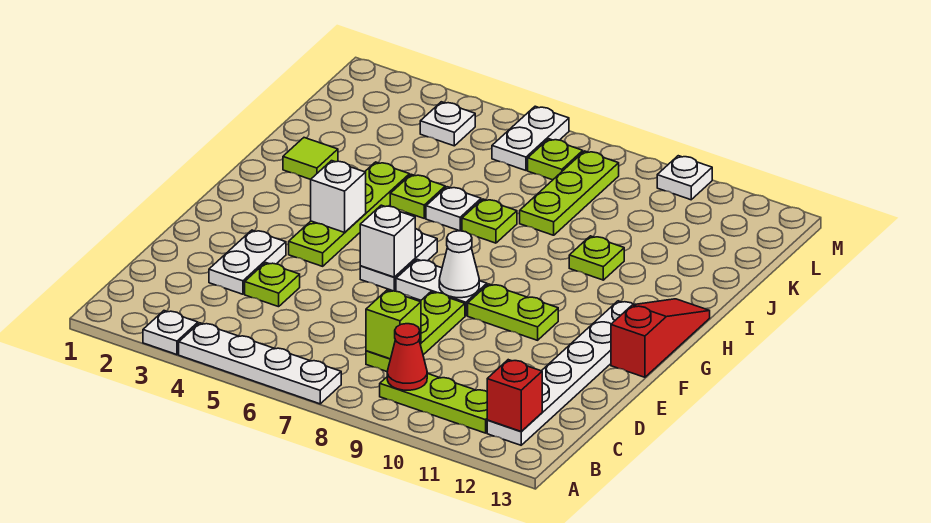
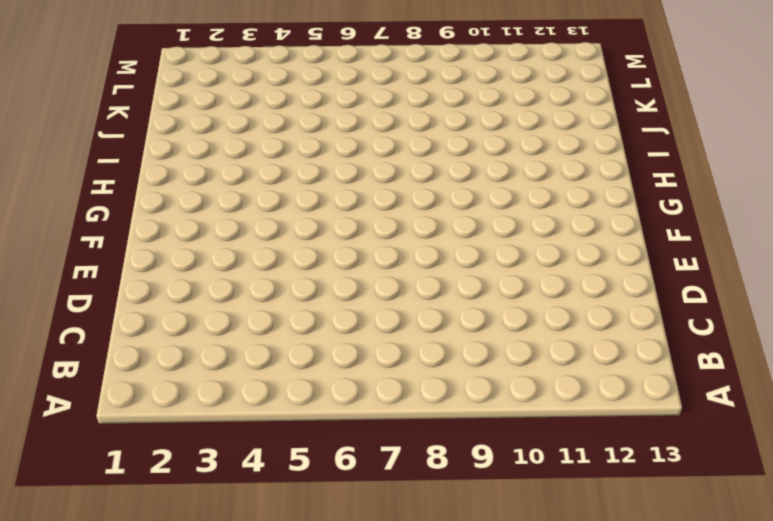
none -> white plate A3 level 1
none -> white plate A4:A7 level 1
none -> lime plate B9:B11 level 1

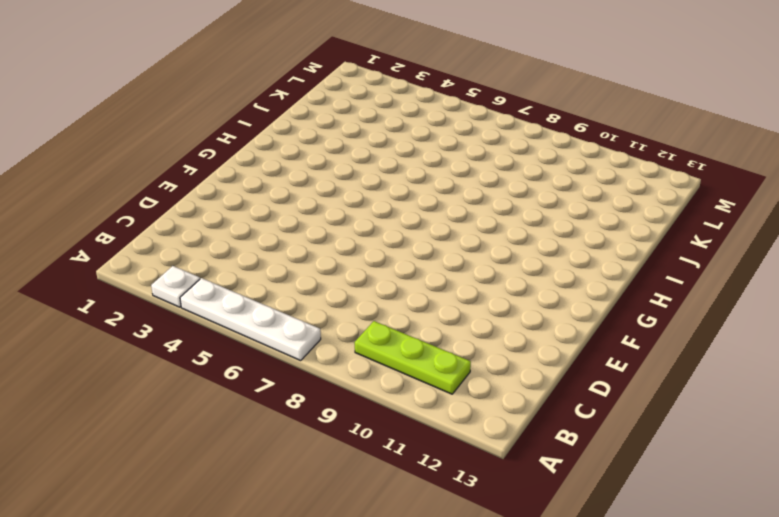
none -> white plate B12:G12 level 1
none -> lime plate C8:E8 level 1
none -> white plate D3:E3 level 1

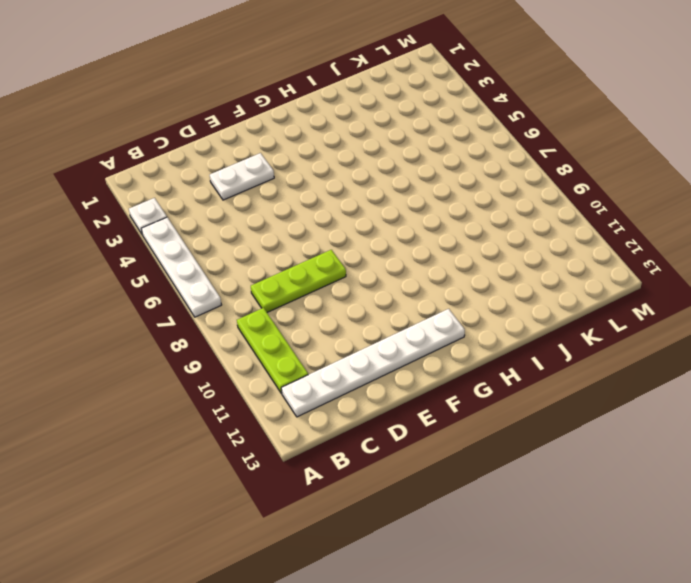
none -> lime plate D4 level 1
none -> lime plate F4:I4 level 1
none -> white plate F6:G6 level 1

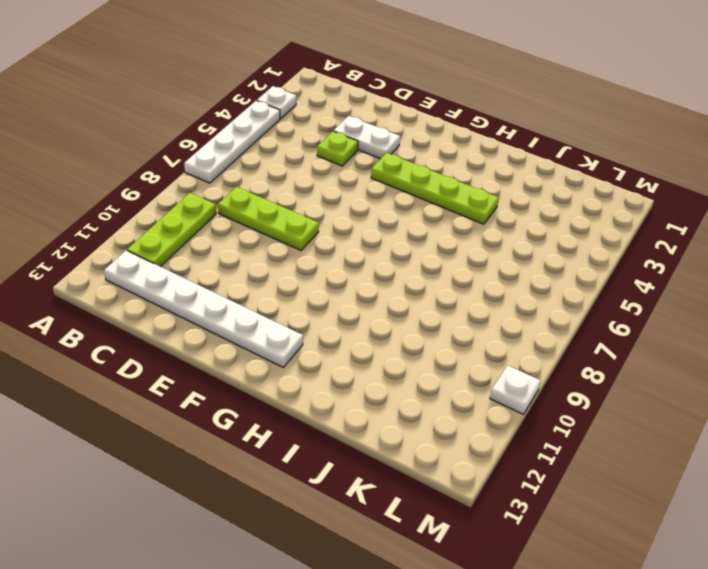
none -> white plate F6:G6 level 1
none -> white plate F7:F8 level 1
none -> lime plate F9:F10 level 1

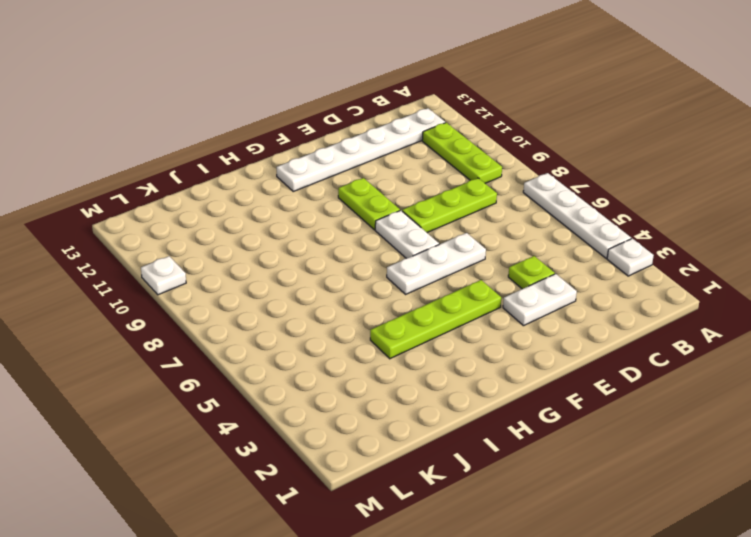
white plate E6:G6 level 1 -> white plate F6:G6 level 1
none -> red slope F13:H13 level 1 top F
none -> lime tile I2 level 1
none -> lime plate I5 level 1

